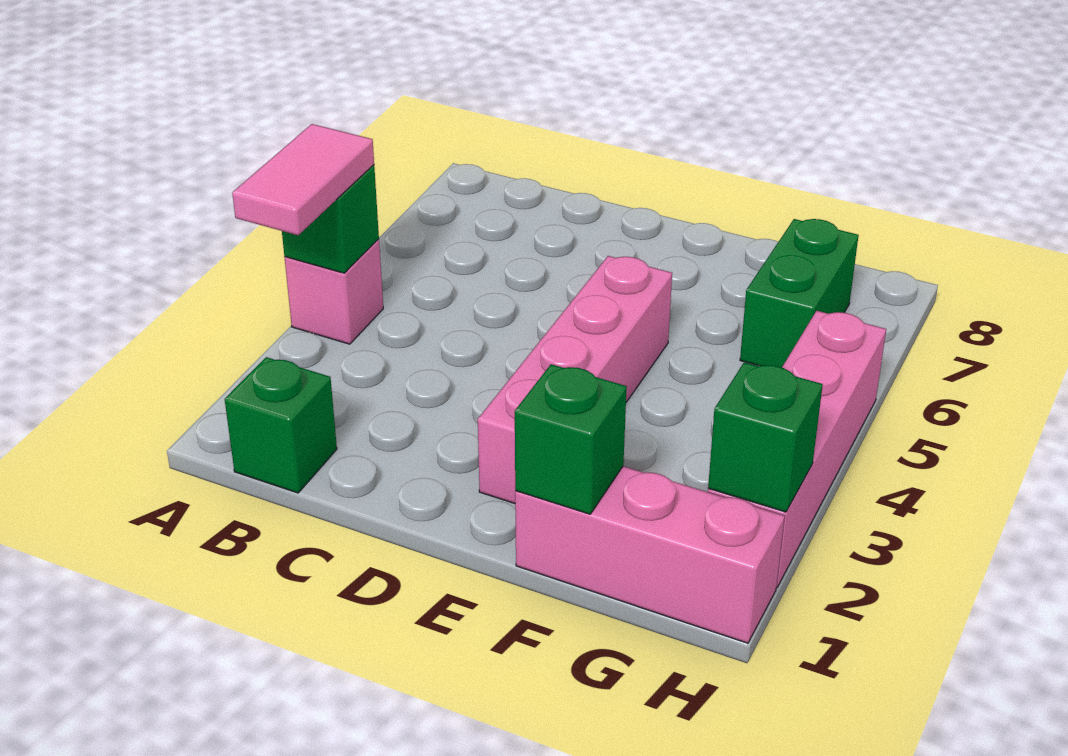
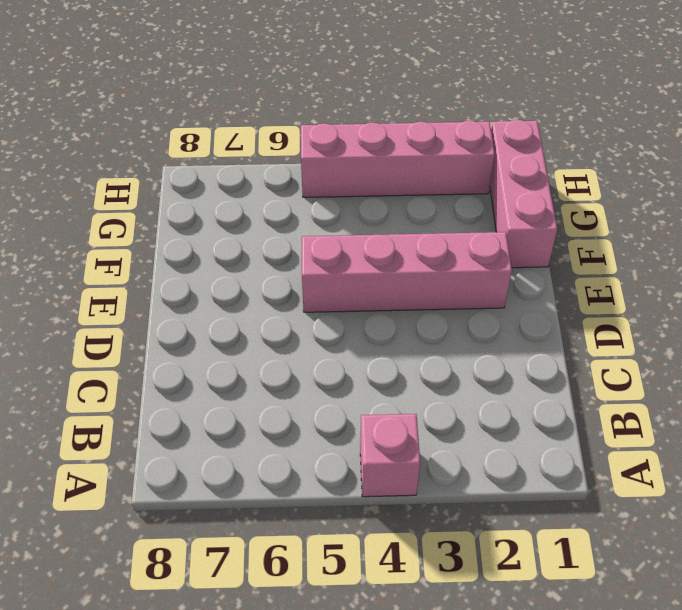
none -> green brick B1 level 1
none -> green brick G6:G7 level 1

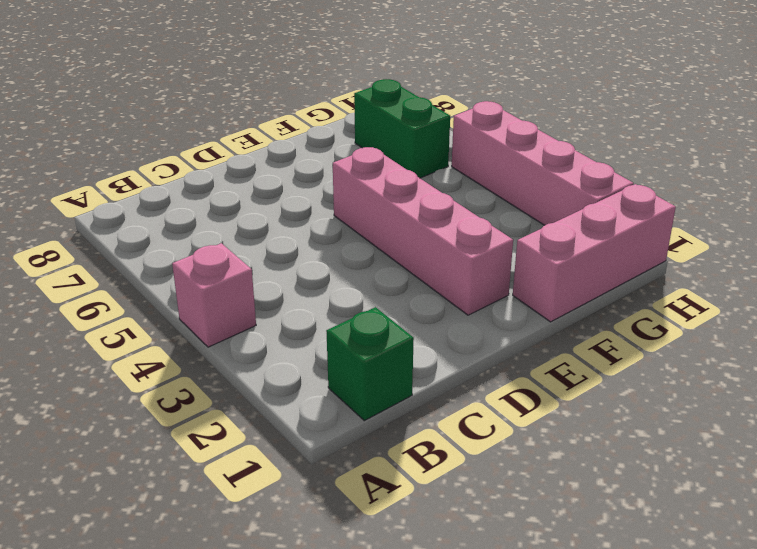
none -> green brick A4 level 2
none -> green brick F1 level 2

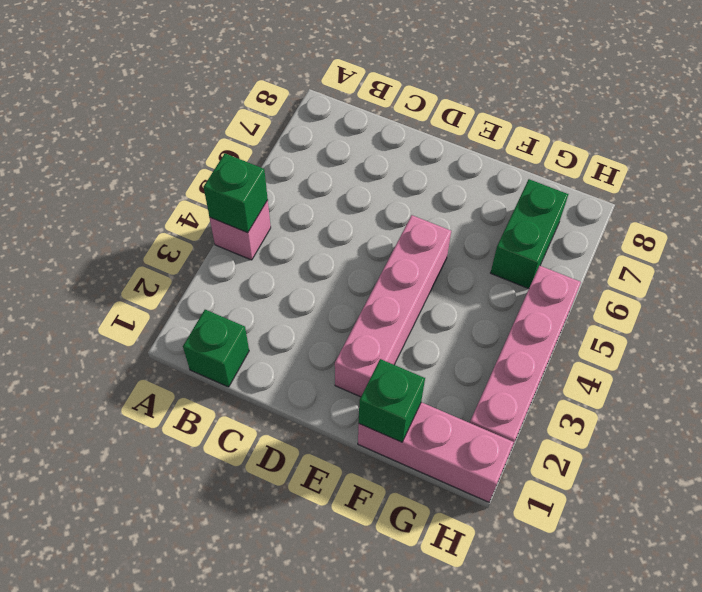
none -> green brick H2 level 2
none -> pink tile A3:A4 level 3

